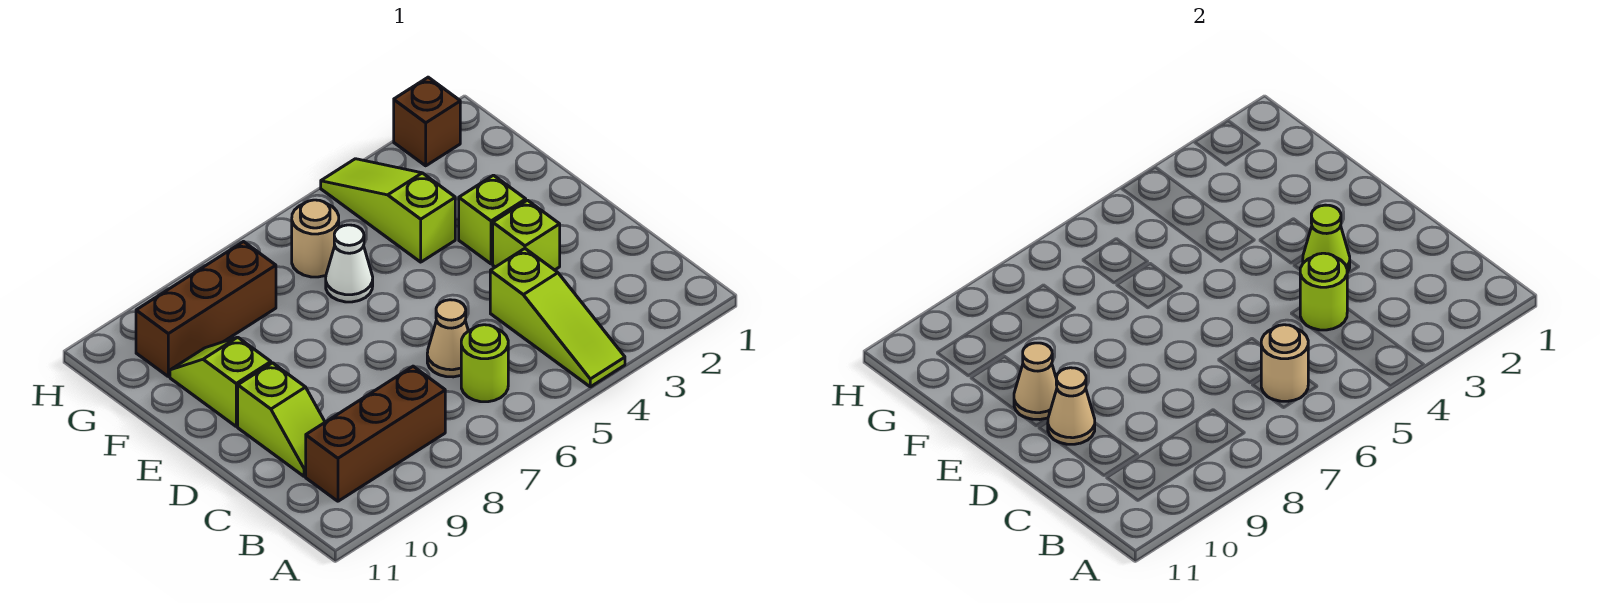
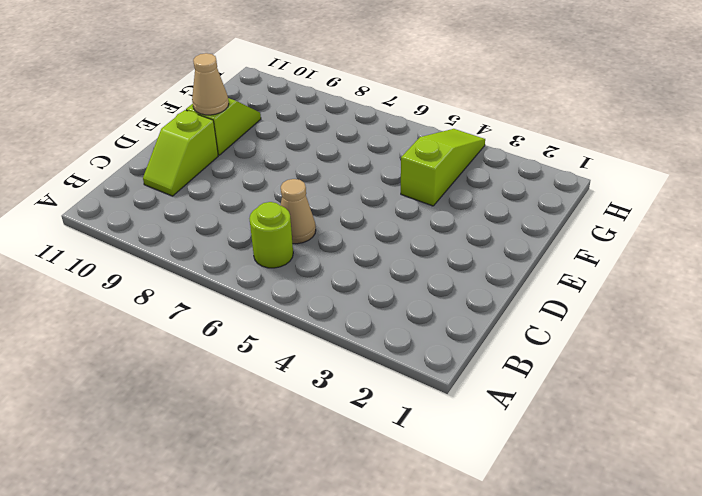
none -> lime slope A4:C4 level 1 top C
none -> brown brick B8:B10 level 1
none -> lime brick D3 level 1

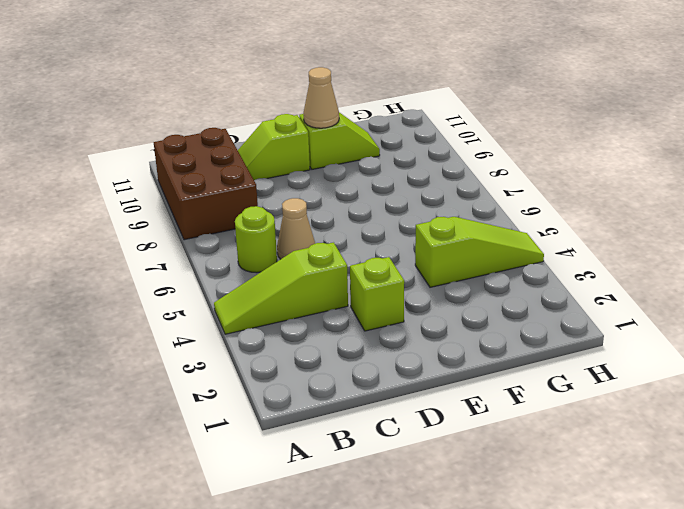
brown brick A8:B10 level 1 -> brown brick B8:B10 level 1
none -> lime brick E3 level 1
none -> white cone F6 level 1
none -> tan round brick G6 level 1

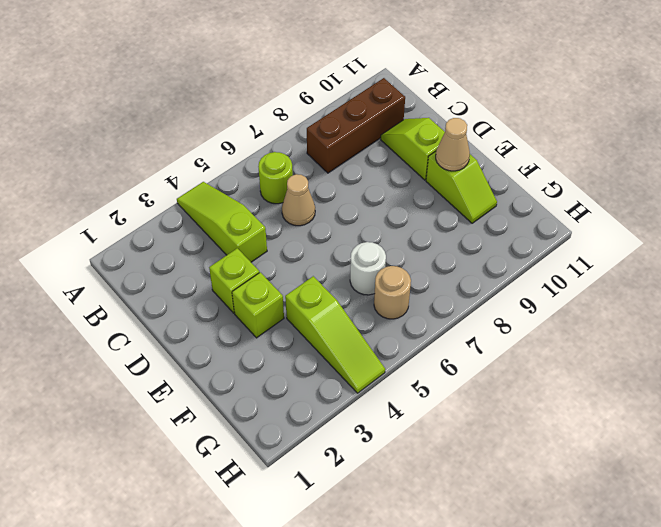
white round brick F6 level 1 -> white cone F6 level 1
none -> brown brick G8:G10 level 1
none -> brown brick H2 level 1
none -> tan round brick B6 level 2

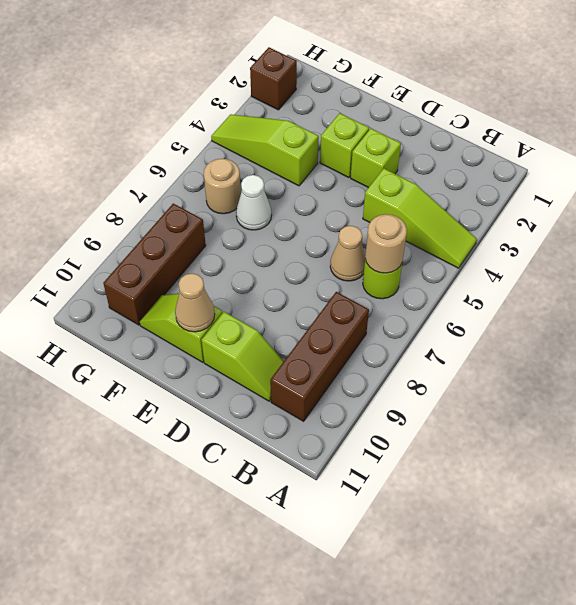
none -> lime round brick C4 level 2
none -> lime cone D3 level 2
none -> tan cone D10 level 2

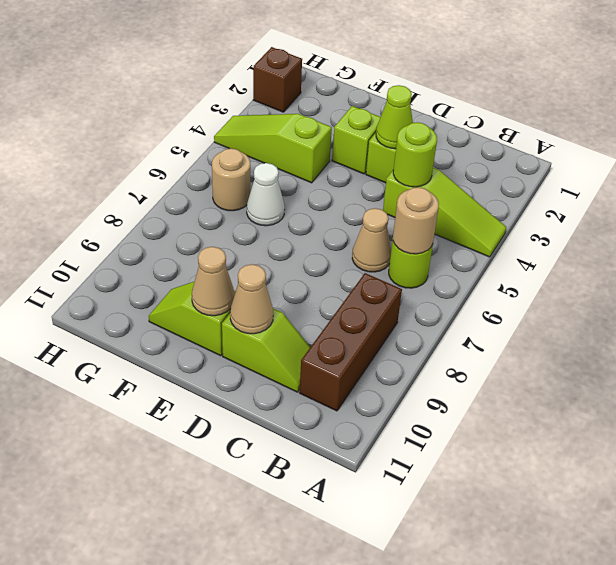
none -> brown brick G8:G10 level 1

